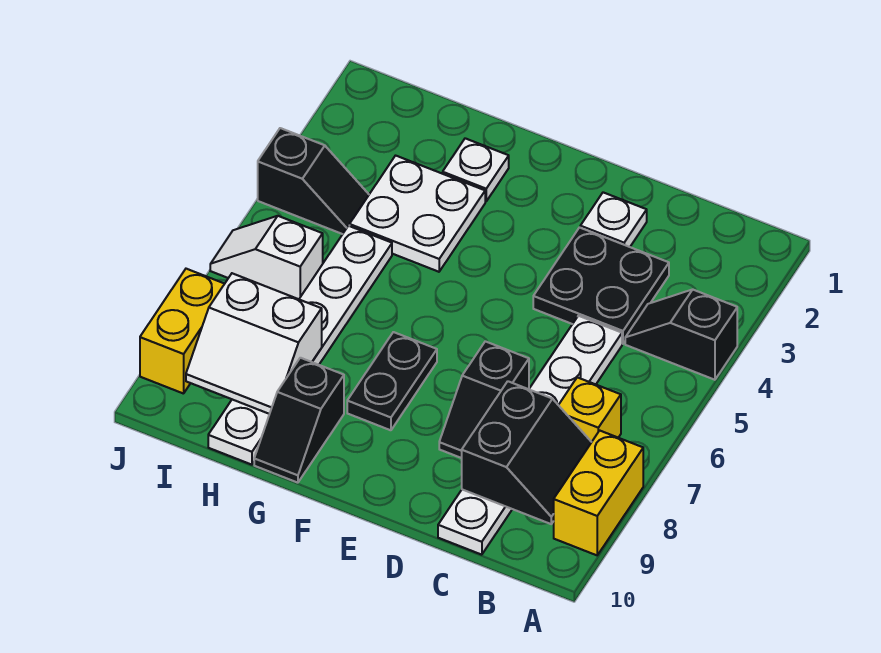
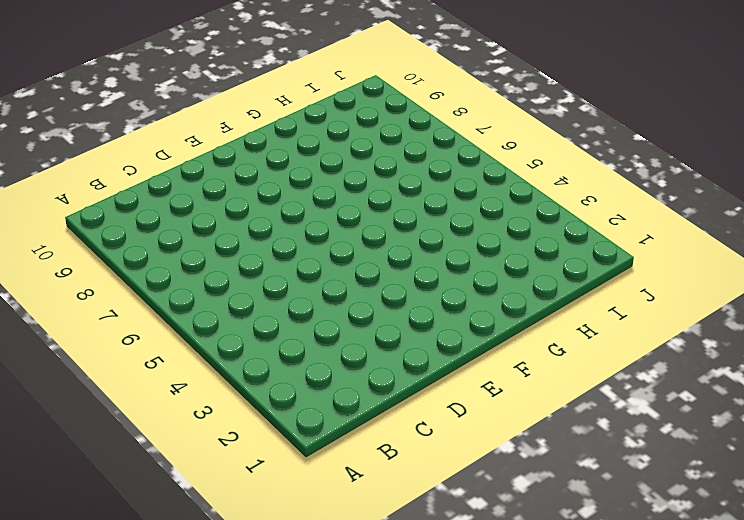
none -> black slope A4:B4 level 1 top A
none -> yellow brick A8:A9 level 1
none -> yellow brick B7 level 1

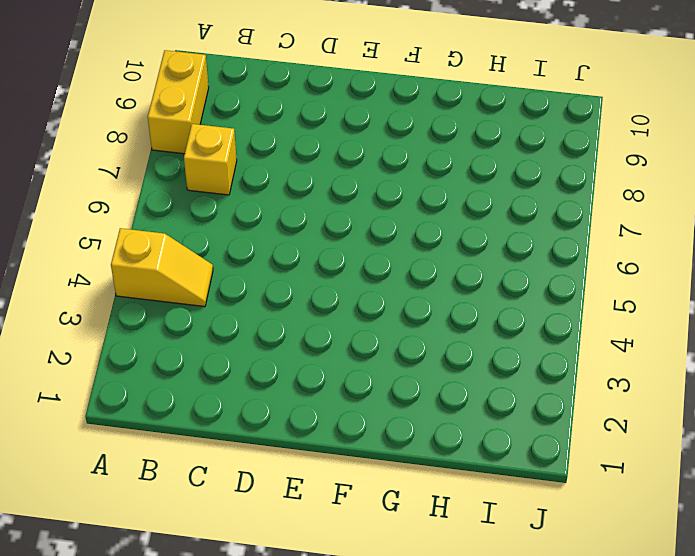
yellow slope A4:B4 level 1 top A -> black slope A4:B4 level 1 top A
none -> black plate C3:D4 level 1
none -> white plate C5:C10 level 1
none -> white plate D2 level 1

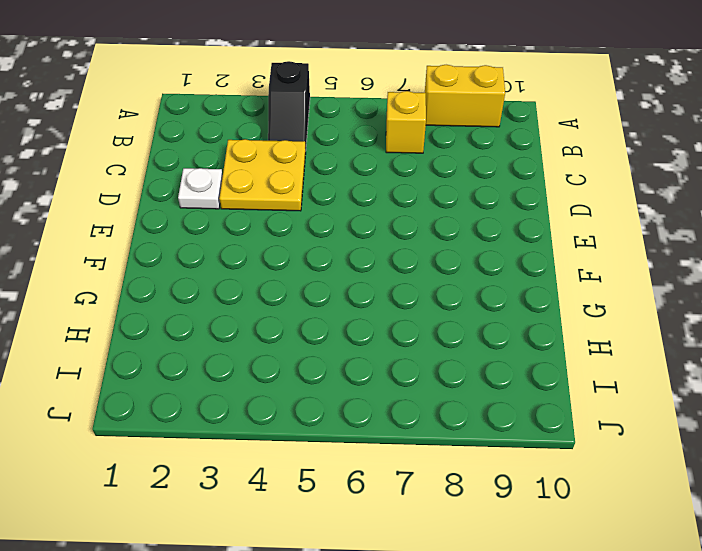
yellow plate C3:D4 level 1 -> black plate C3:D4 level 1
none -> white plate C5:C10 level 1
none -> black slope D7:D8 level 1 top 7
none -> black plate F7:F8 level 1

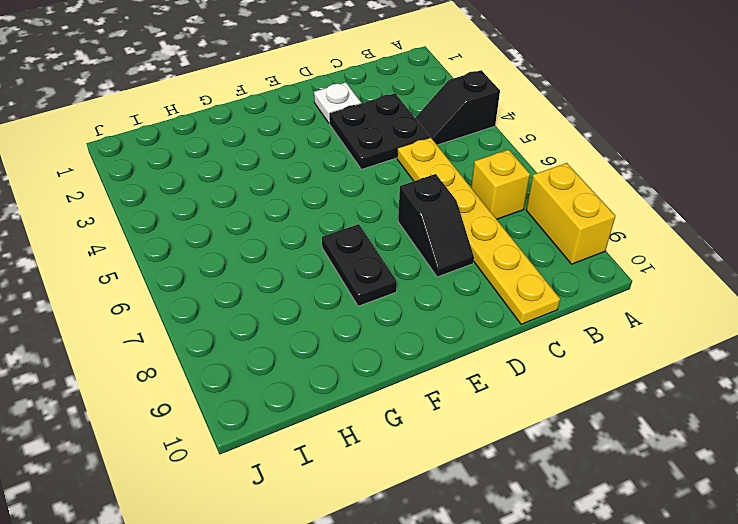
yellow plate C5:C10 level 1 -> white plate C5:C10 level 1
none -> white plate G2 level 1
none -> white plate G3:H4 level 1
none -> black slope G9:G10 level 1 top 9

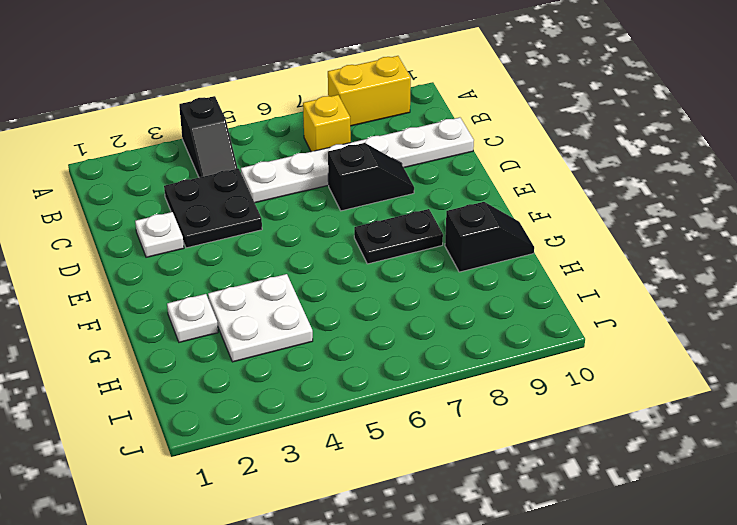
none -> white plate H5:H10 level 1
none -> black slope I4:J4 level 1 top J
none -> white slope I6:J6 level 1 top I

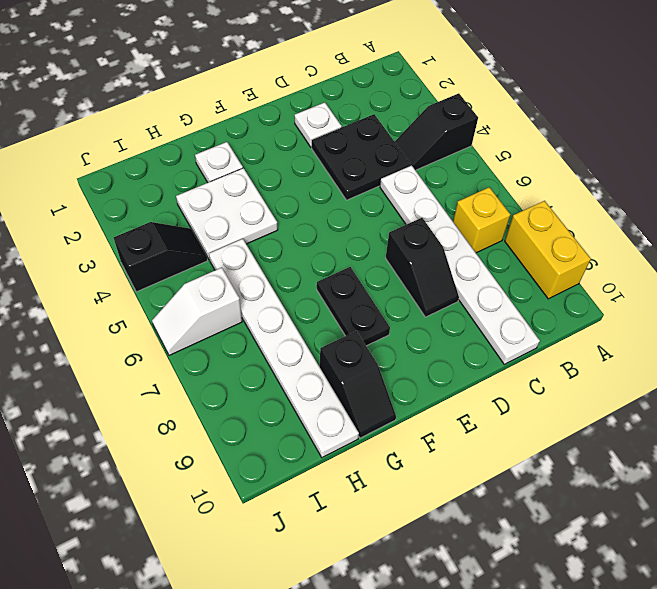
none -> yellow brick J8:J9 level 1
none -> black slope B8:C9 level 2 top C
none -> white slope H8:I9 level 2 top 8

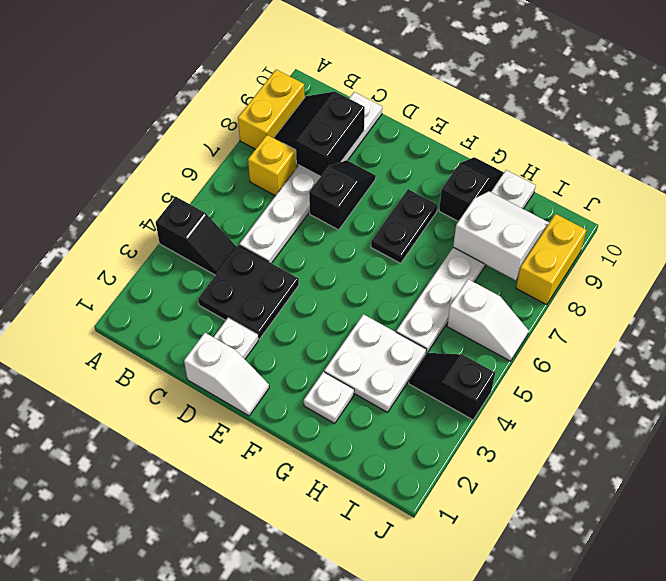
white slope D1:E1 level 1 top D -> none

